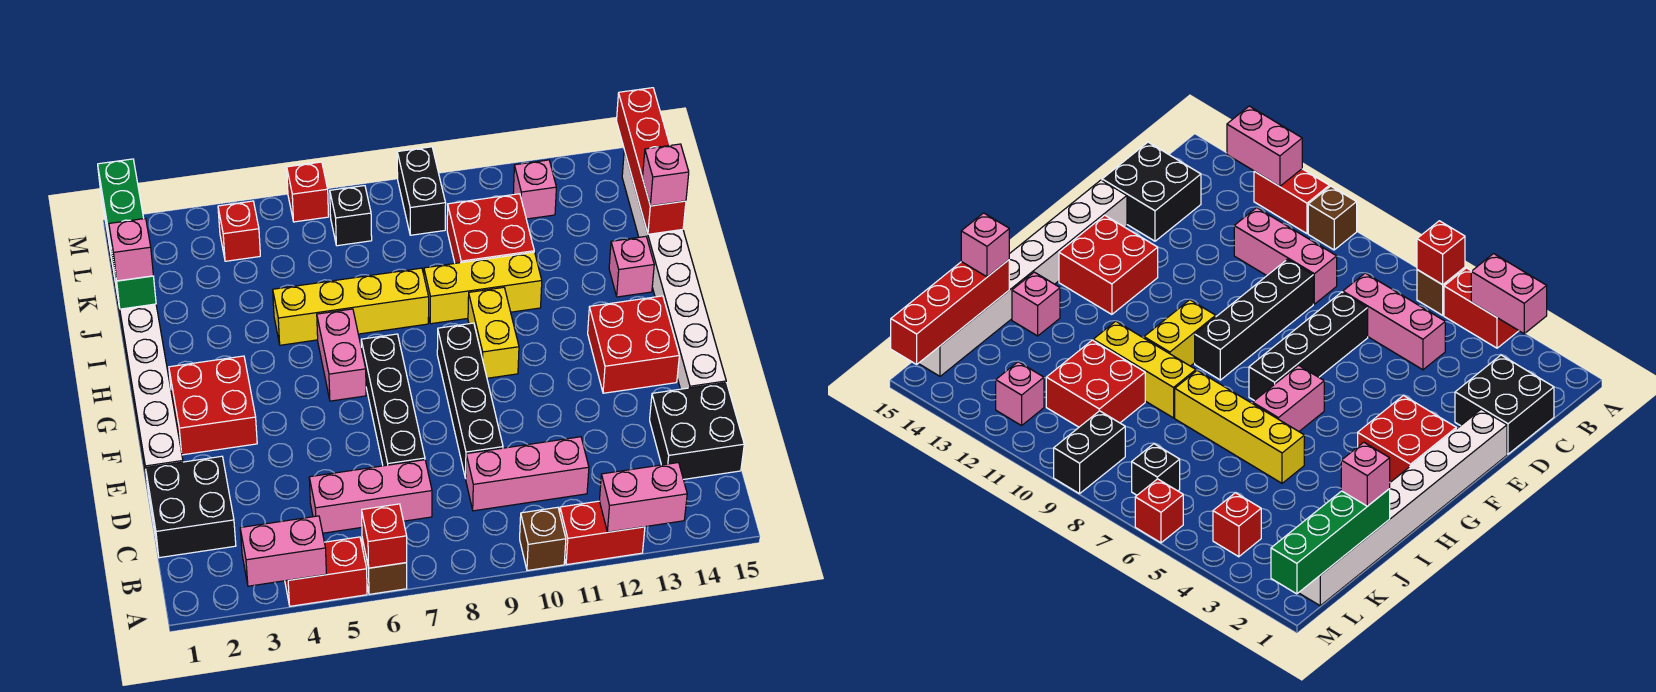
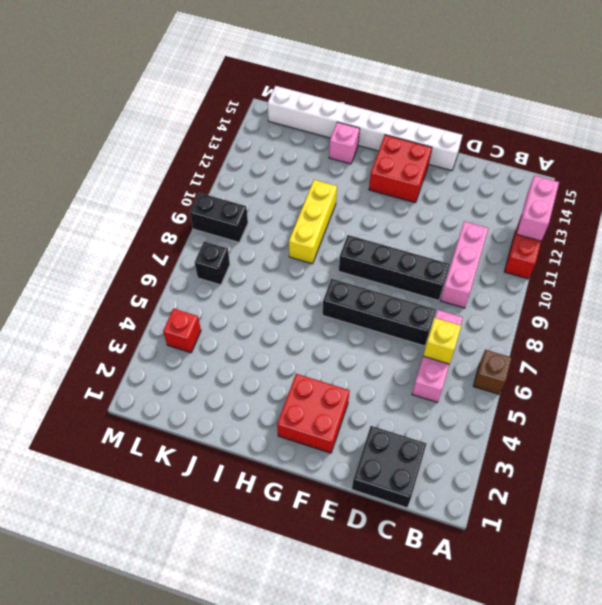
yellow brick C6 level 2 -> none
none -> red brick A4:A5 level 1
none -> brown brick A10 level 1
none -> black brick C14:D15 level 1
none -> white brick E1:L1 level 1

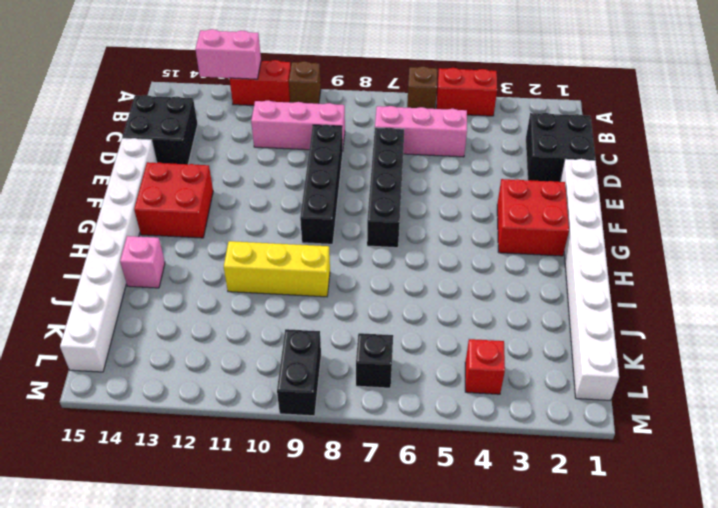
none -> pink brick G6:H6 level 1
none -> yellow brick G10:H10 level 1
none -> yellow brick I5:I8 level 1
none -> red brick J10:K11 level 1

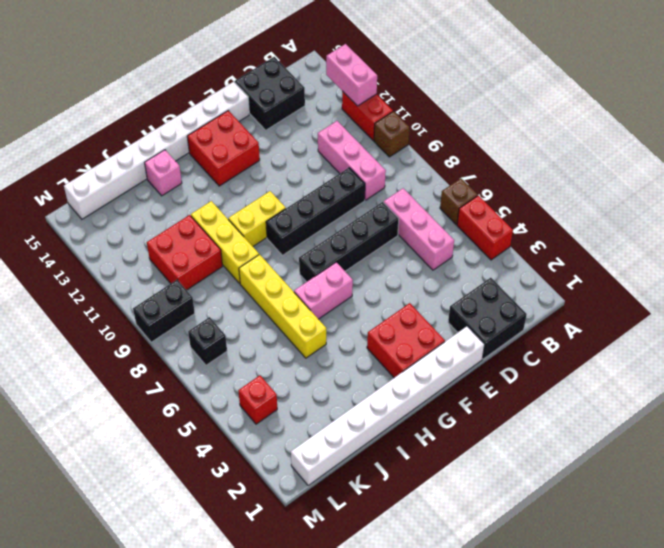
none -> pink brick L12 level 1
none -> red brick M6 level 1
none -> pink brick A3:A4 level 2
none -> red brick A6 level 2

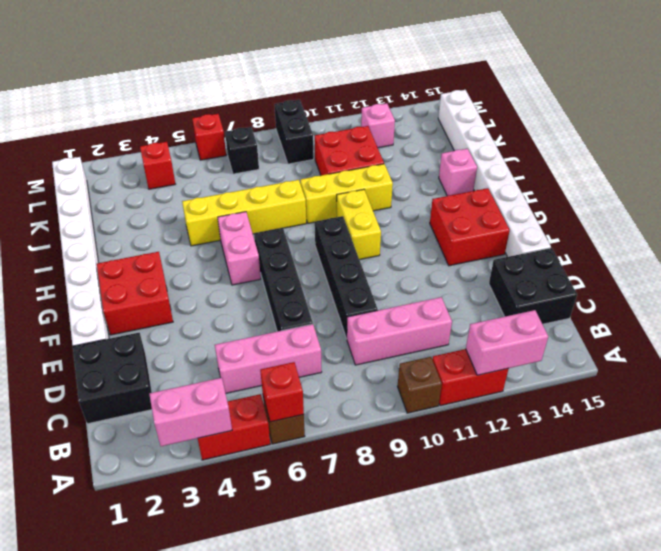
none -> green brick J1:M1 level 2
none -> red brick J15:M15 level 2
none -> pink brick J1 level 3
none -> pink brick J15 level 3

